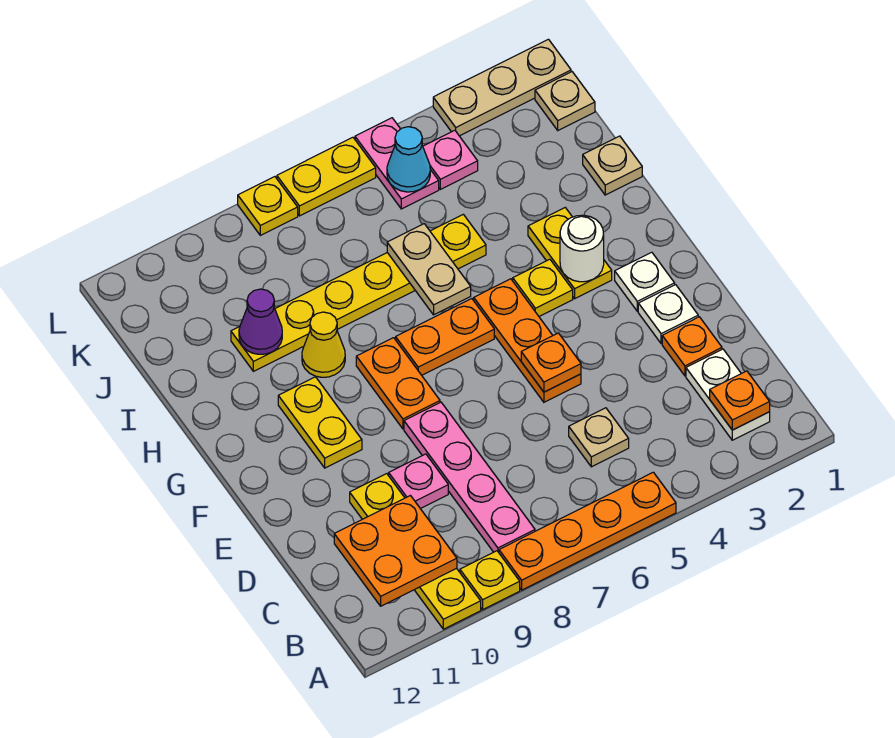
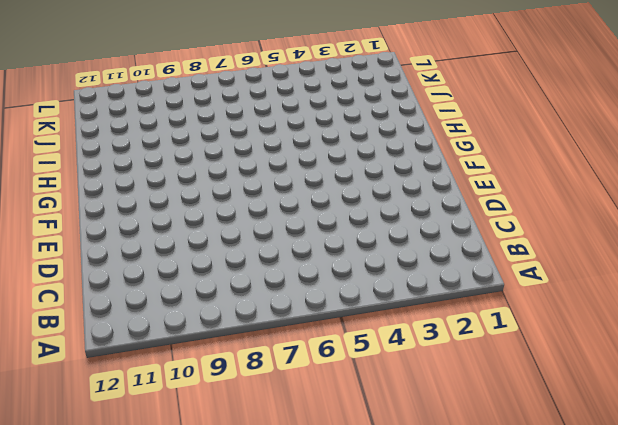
none -> orange plate A5:A8 level 1
none -> yellow plate A9 level 1
none -> yellow plate A10:D10 level 1
none -> white plate B2:C2 level 1

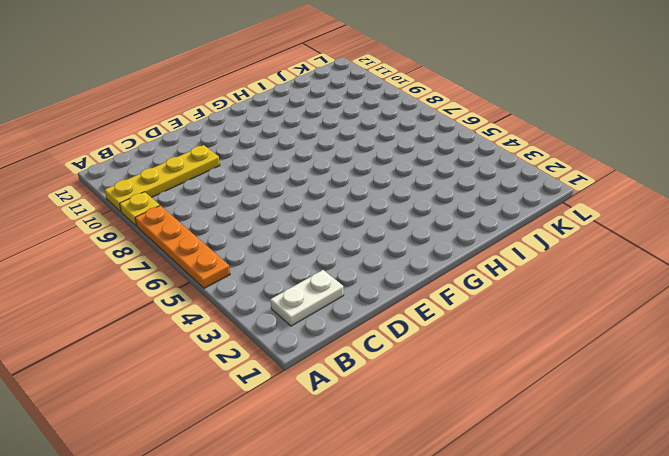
none -> pink plate B8:E8 level 1
none -> tan plate C5 level 1
none -> orange plate D2 level 1
none -> pink plate D9 level 1

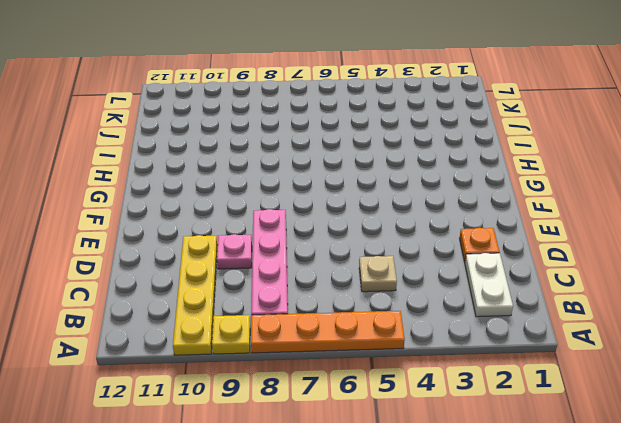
none -> white plate E2 level 1
none -> orange plate E5:G5 level 1
none -> white plate F2 level 1
none -> orange plate F8:G8 level 1

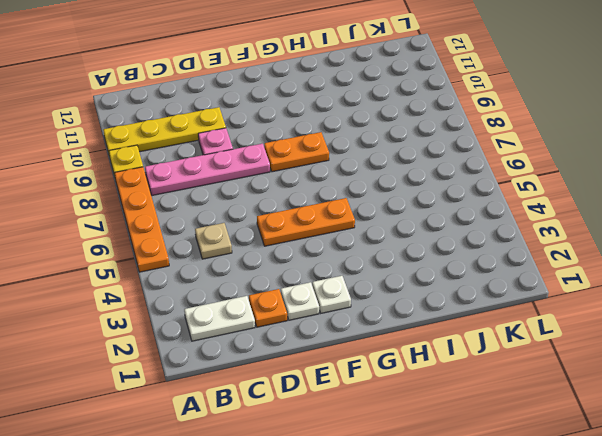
none -> yellow plate F10:G10 level 1
none -> yellow plate G3:H3 level 1
none -> yellow plate G4 level 1
none -> orange plate G6:G7 level 1

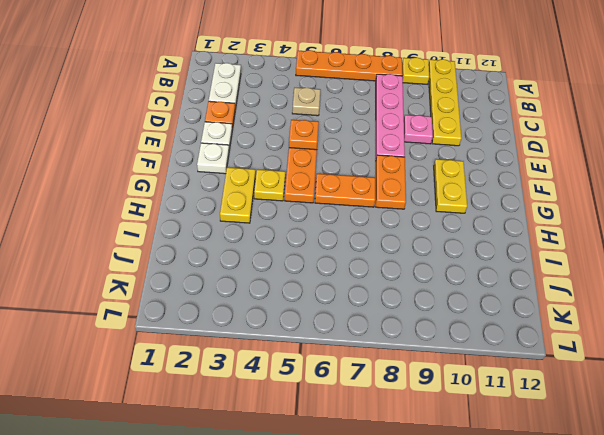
none -> yellow cone H9 level 1
none -> tan plate I1 level 1
none -> yellow plate I5:I10 level 1
none -> tan plate K1 level 1

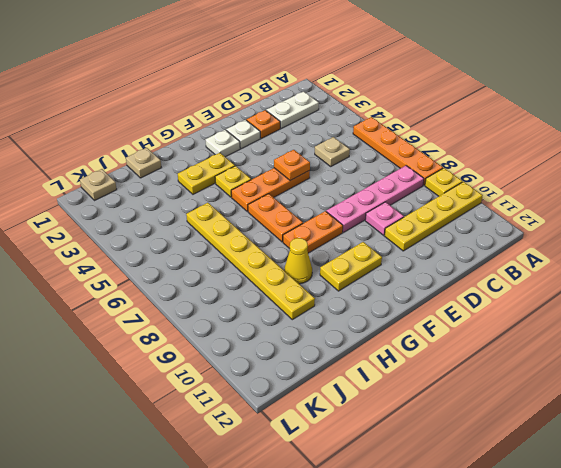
none -> pink plate K4 level 1
none -> pink plate K5:L5 level 1
none -> tan plate L1:L3 level 1
none -> yellow plate L6:L7 level 1

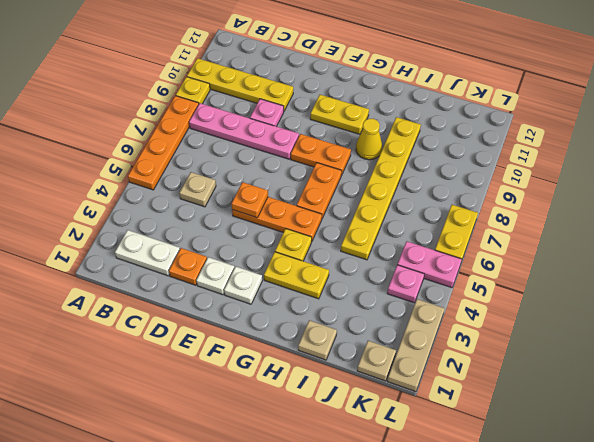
none -> yellow plate L8 level 1
none -> orange plate B2 level 2
none -> orange plate B10:C11 level 2
none -> white round brick G3 level 2

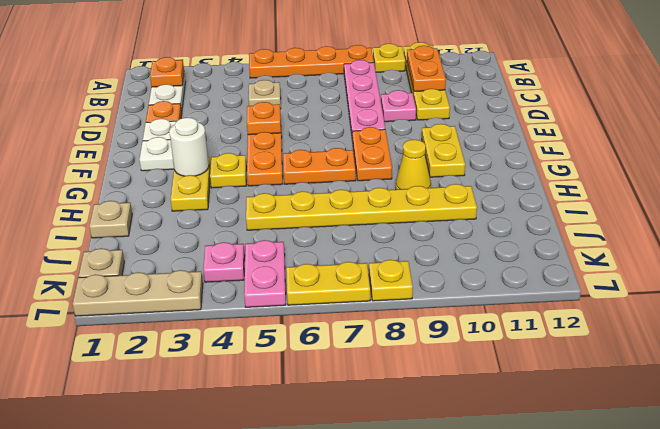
orange plate B10:C10 level 2 -> orange plate B10:C11 level 2
none -> tan plate H6:I6 level 2
none -> purple cone I10 level 2
none -> cyan cone K5 level 2

